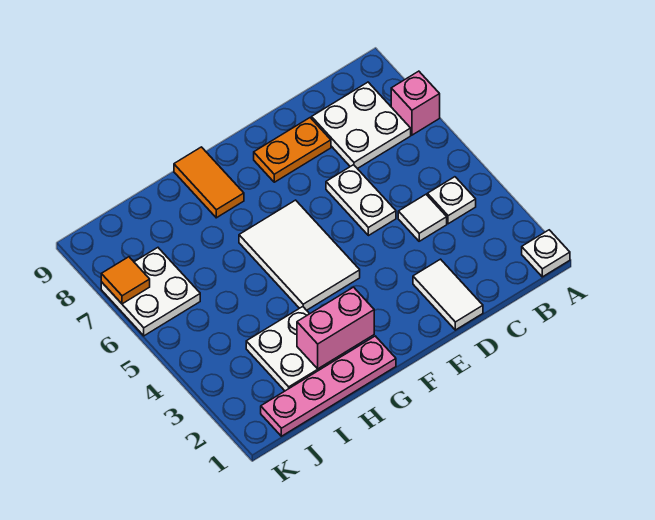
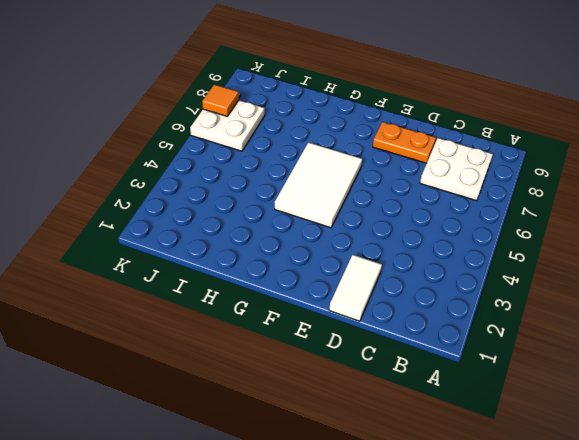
none -> white plate A1 level 1
none -> pink brick A7 level 1
none -> white plate B4 level 1

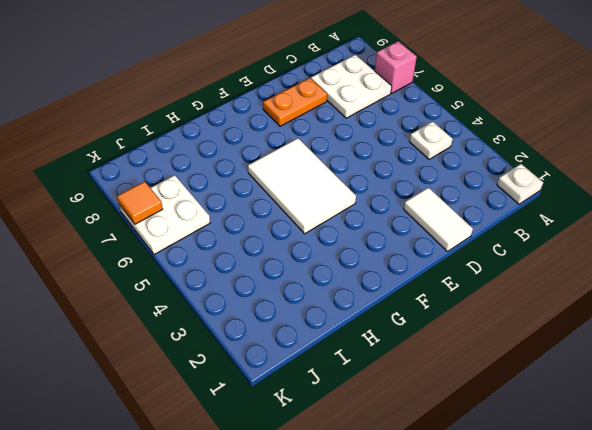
none -> white tile C4 level 1
none -> white plate D5:D6 level 1
none -> pink plate G1:J1 level 1

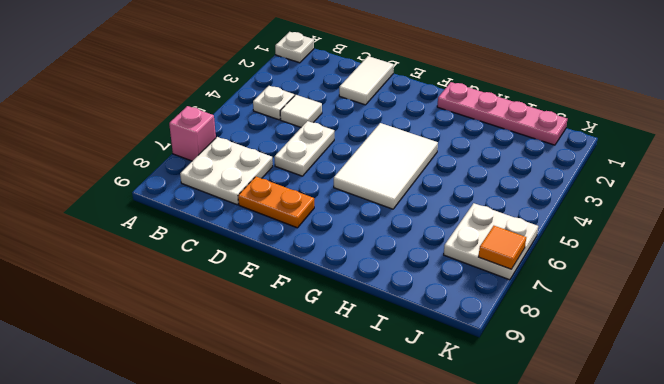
none -> orange tile G8:G9 level 1
none -> white plate H2:I3 level 1
none -> pink brick G2:H2 level 2

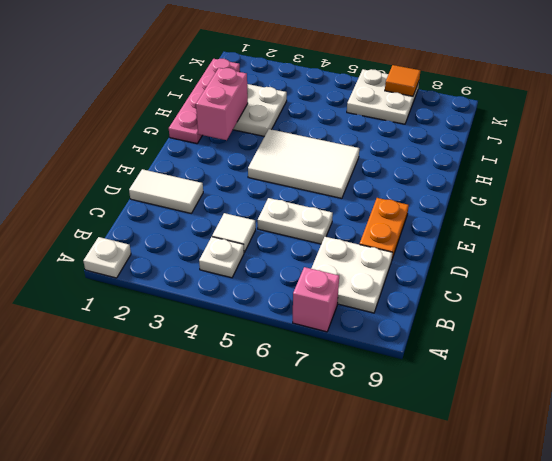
none -> orange tile G8:G9 level 1

